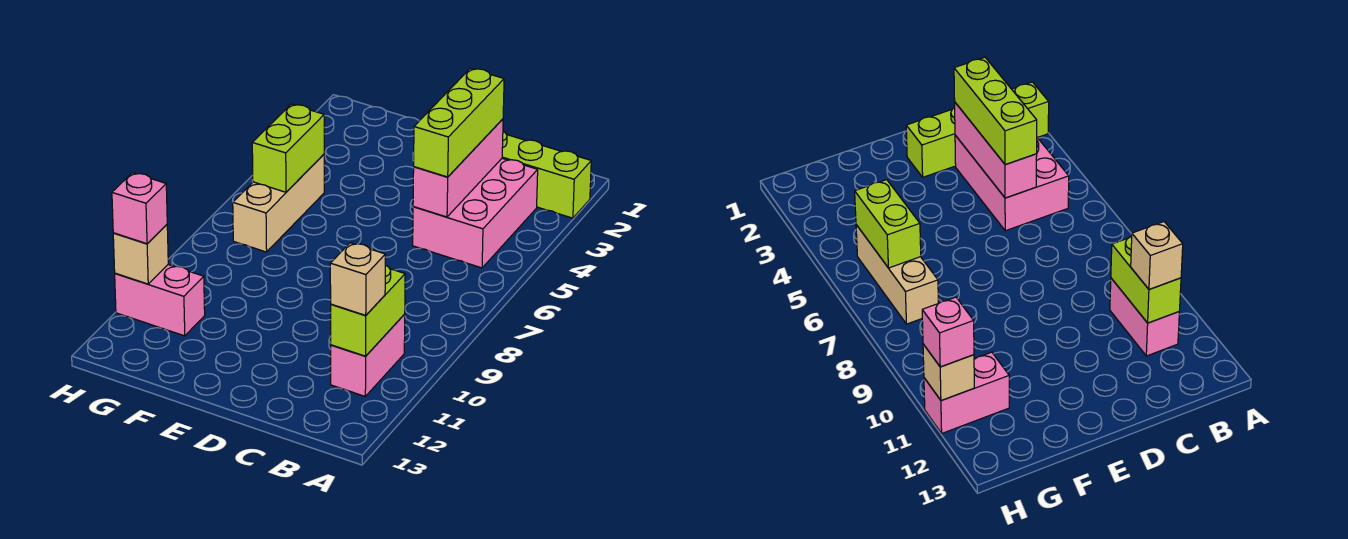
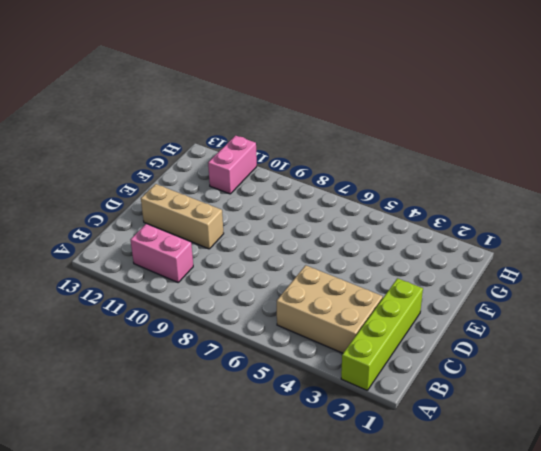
tan brick B3:C5 level 1 -> pink brick B3:C5 level 1
tan brick D10:D12 level 1 -> tan brick G5:G7 level 1
none -> lime brick B10:B11 level 2
none -> pink brick C3:C5 level 2
none -> lime brick G5:G6 level 2

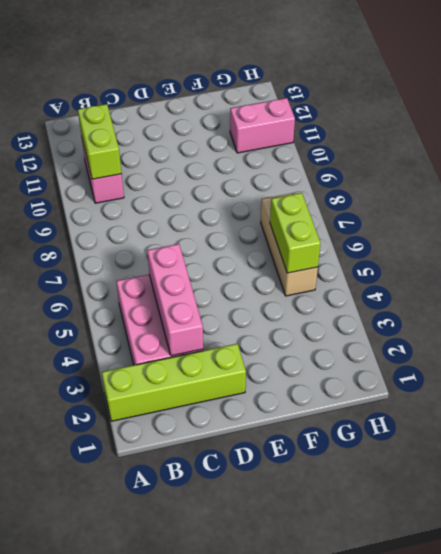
none -> tan brick H11 level 2
none -> tan brick B11 level 3
none -> lime brick C3:C5 level 3

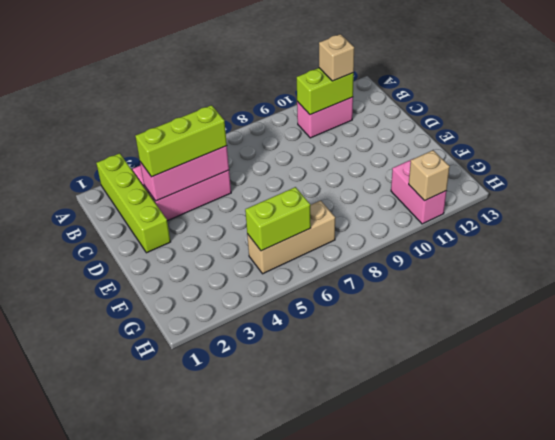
none -> pink brick H11 level 3

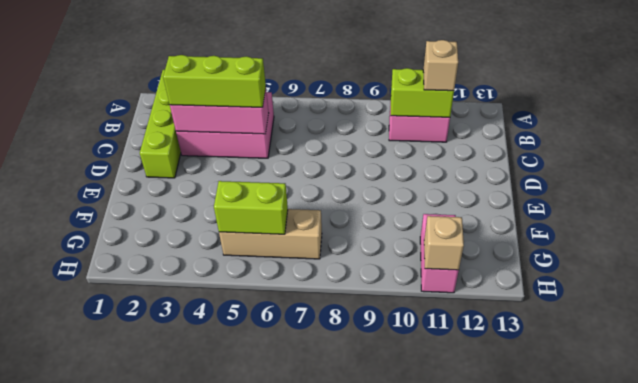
none -> pink brick H11 level 3

